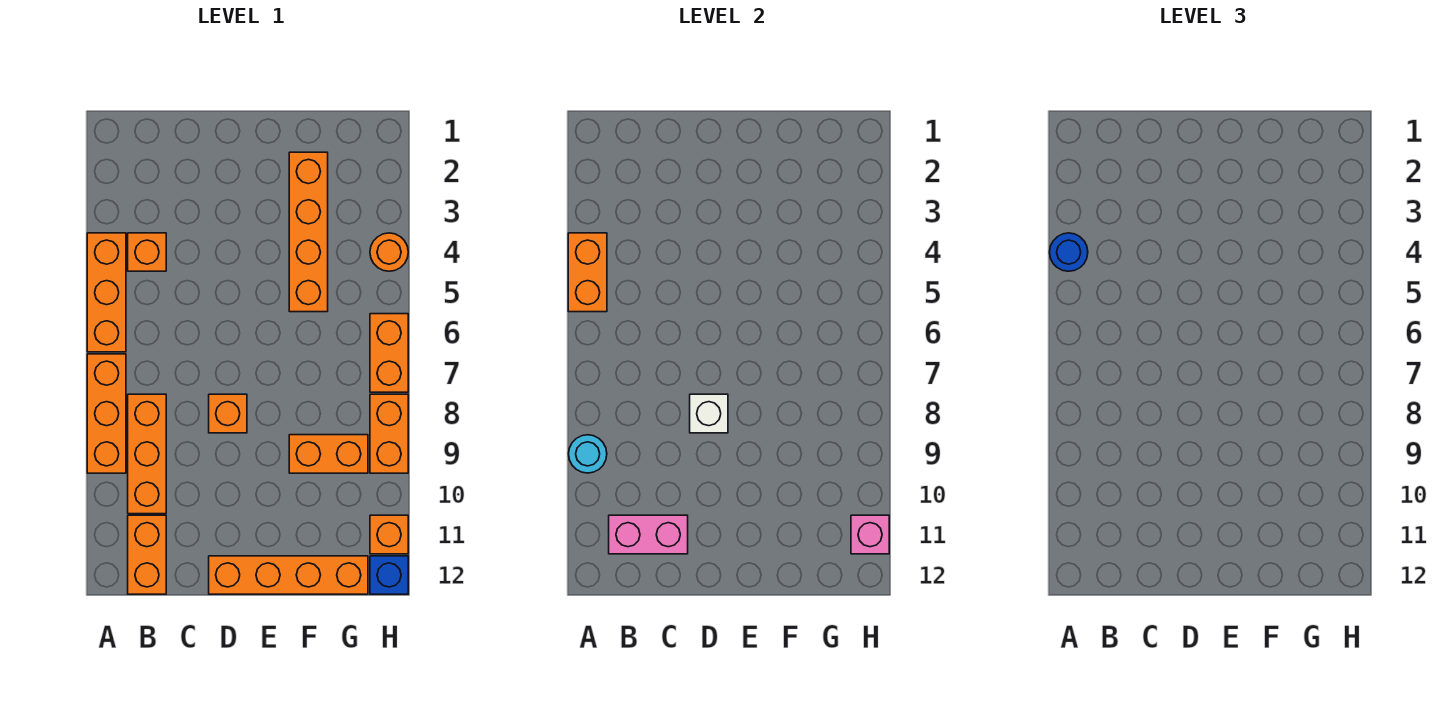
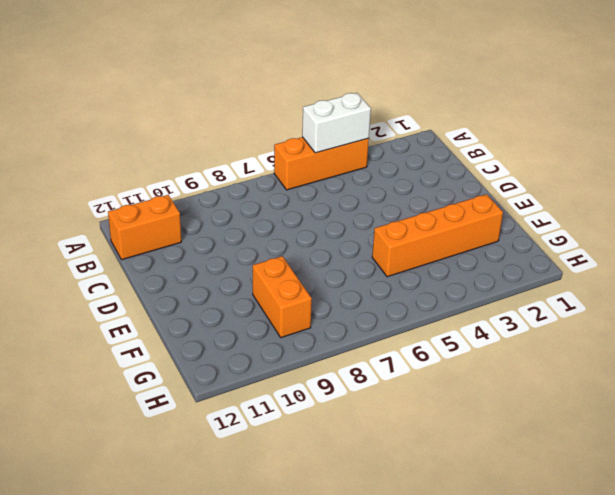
white brick A4:A5 level 2 -> orange brick A4:A5 level 2
none -> orange brick A7:A9 level 1
none -> orange brick B4 level 1
none -> orange brick B8:B10 level 1

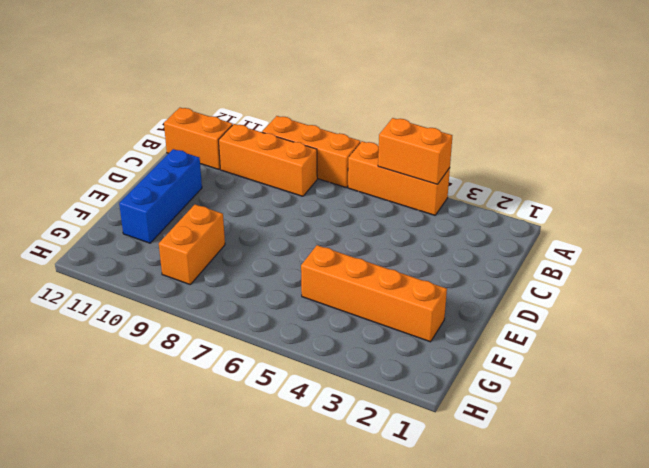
blue brick D11:F11 level 1 -> none
none -> orange brick B4 level 1
none -> orange brick D8 level 1
none -> orange brick D12:G12 level 1

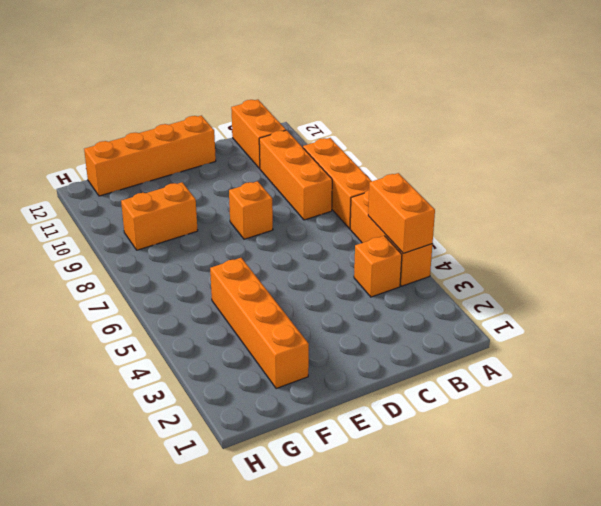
none -> orange round brick H4 level 1
none -> orange brick H6:H7 level 1
none -> orange brick H8:H9 level 1

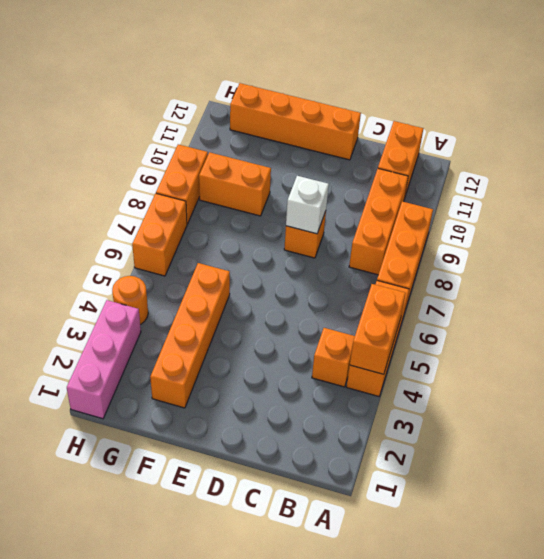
pink brick H1:H3 level 1 -> none
none -> orange brick H11 level 1
none -> blue brick H12 level 1
none -> cyan round brick A9 level 2

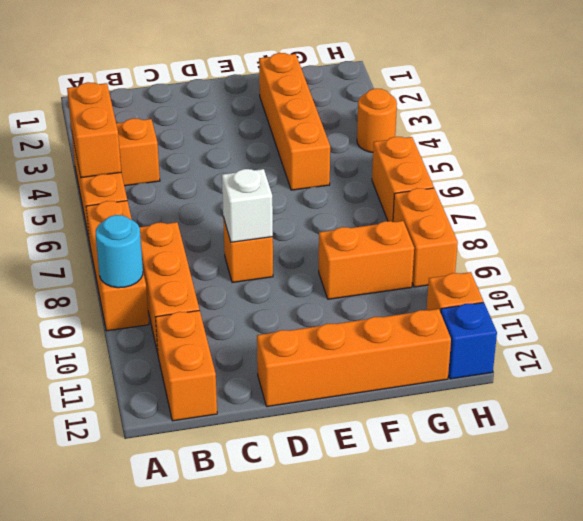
none -> pink brick B11:C11 level 2
none -> pink brick H11 level 2
none -> blue round brick A4 level 3

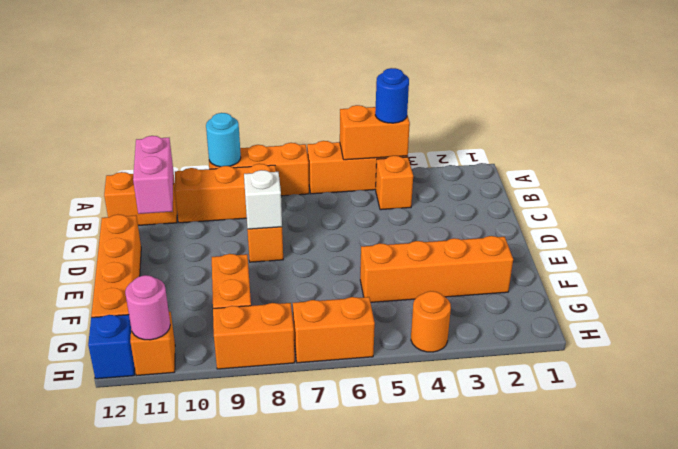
pink round brick H11 level 2 -> pink brick H11 level 2

